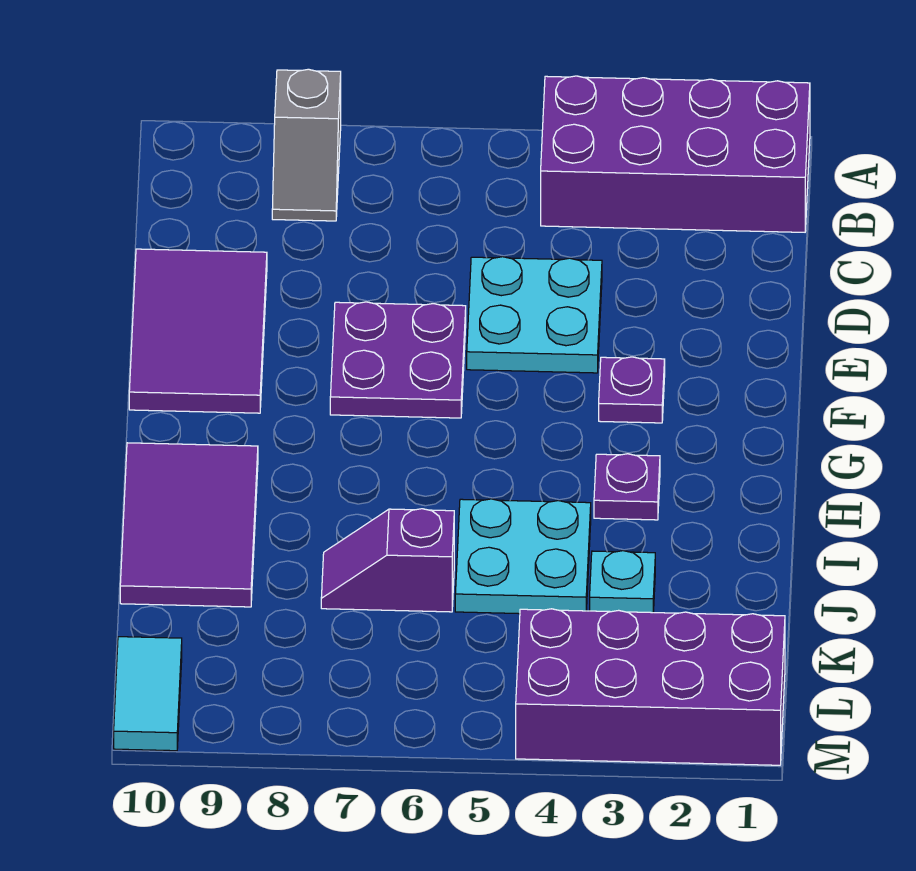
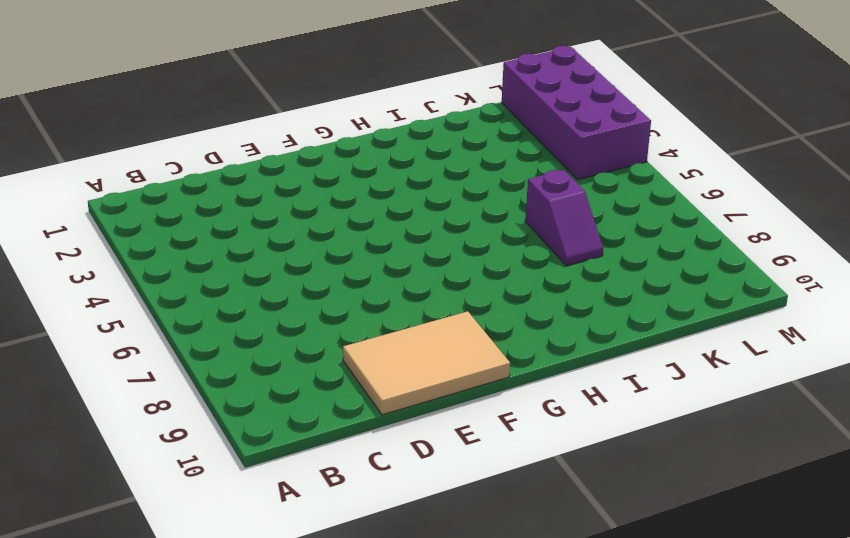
tan tile D9:F10 level 1 -> purple tile D9:F10 level 1
none -> purple brick A1:B4 level 1
none -> grey slope A8:B8 level 1 top A
none -> cyan plate D4:E5 level 1

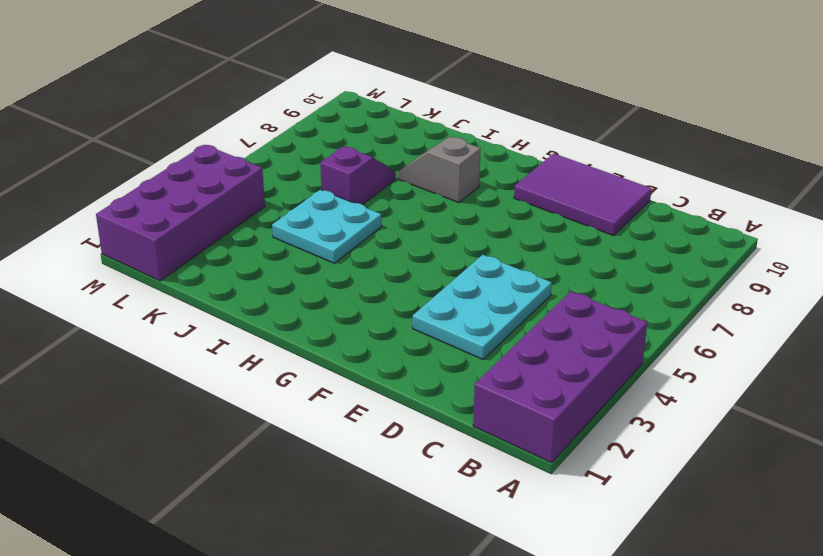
cyan plate D3:E5 level 1 -> cyan plate D4:E5 level 1
grey slope H8:I8 level 1 top H -> grey slope A8:B8 level 1 top A
none -> purple plate E6:F7 level 1
none -> purple plate F3 level 1
none -> purple plate H3 level 1

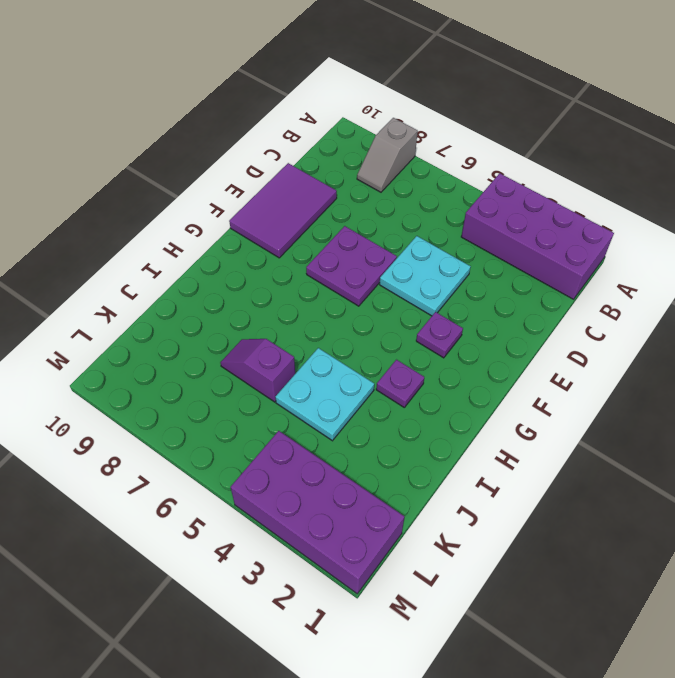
none -> purple tile H9:J10 level 1
none -> cyan plate J3 level 1
none -> cyan tile L10:M10 level 1

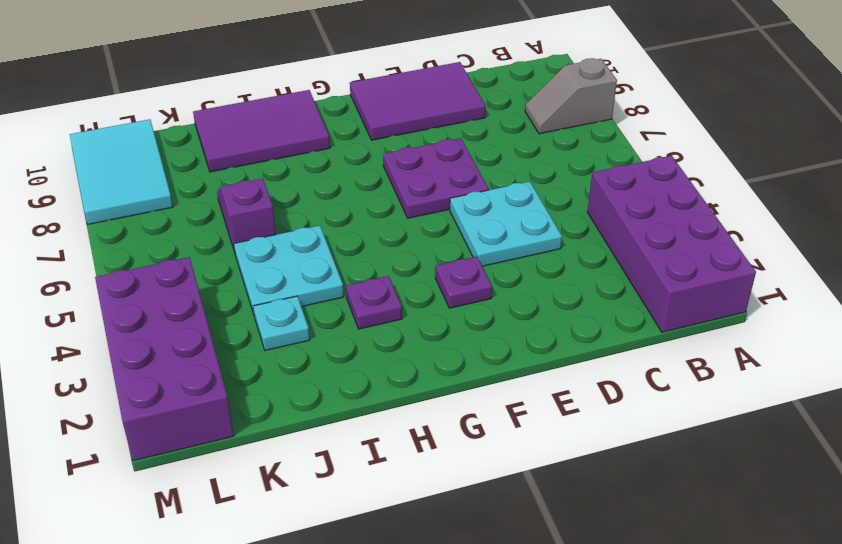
cyan tile L8:M10 level 1 -> cyan tile L10:M10 level 1

